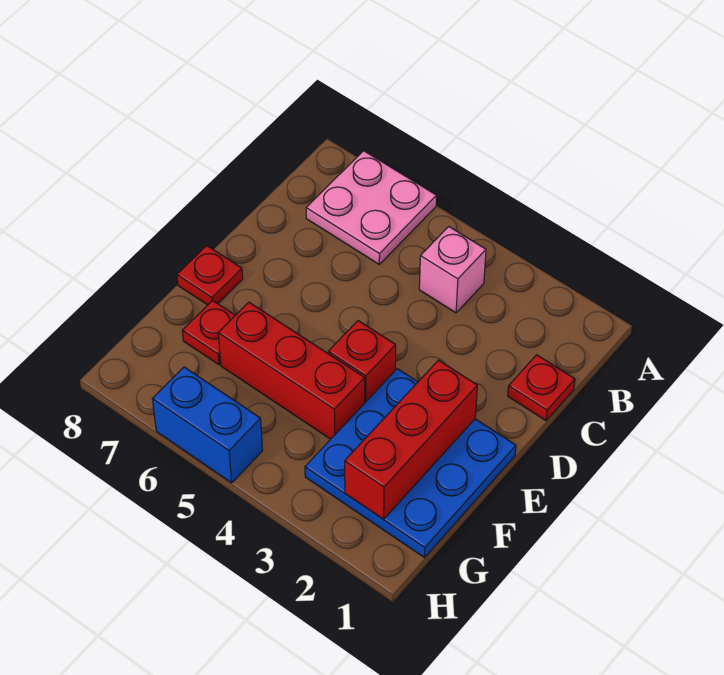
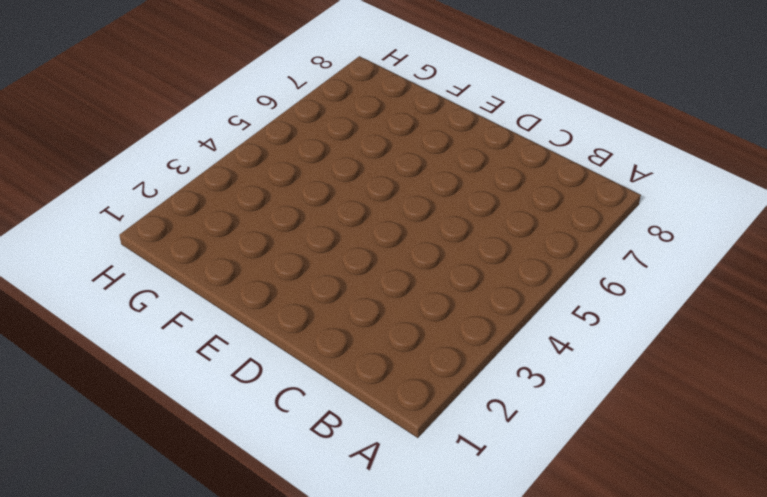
none -> pink plate A6:B7 level 1
none -> pink brick B4 level 1

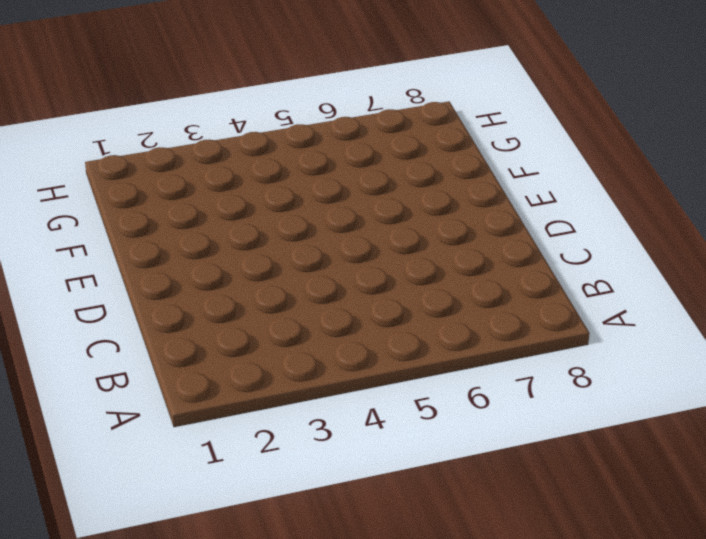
none -> pink plate A6:B7 level 1
none -> pink brick B4 level 1

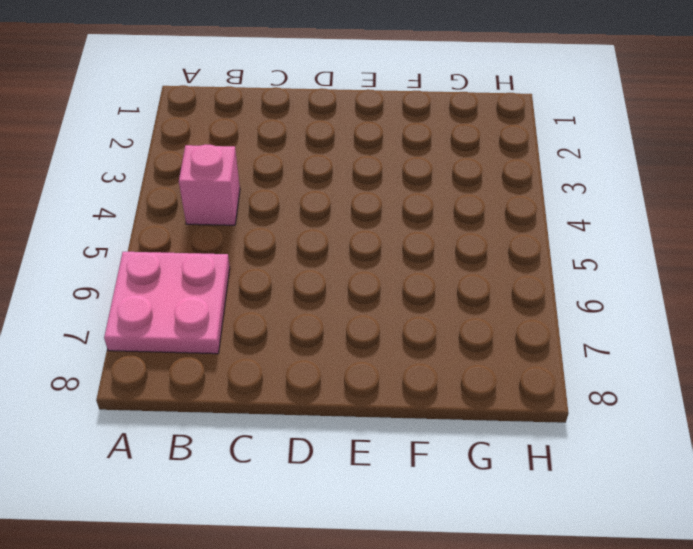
none -> red plate C1 level 1
none -> blue plate E1:G3 level 1

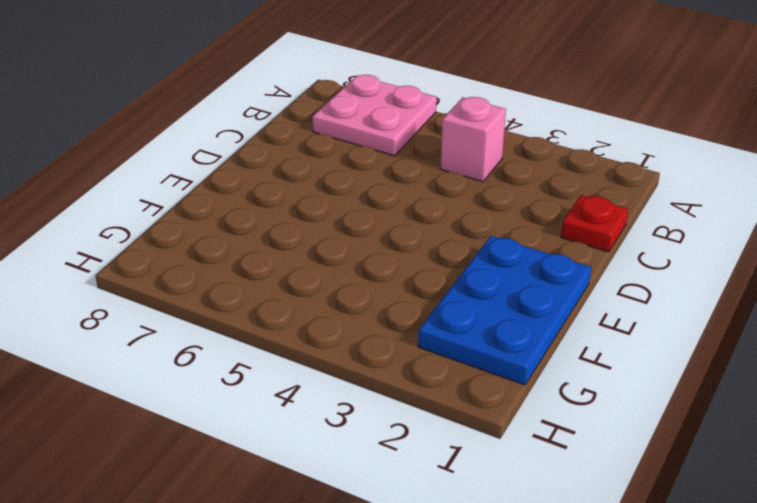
blue plate E1:G2 level 1 -> blue plate E1:G3 level 1
none -> red brick E4 level 1
none -> red plate E8 level 1

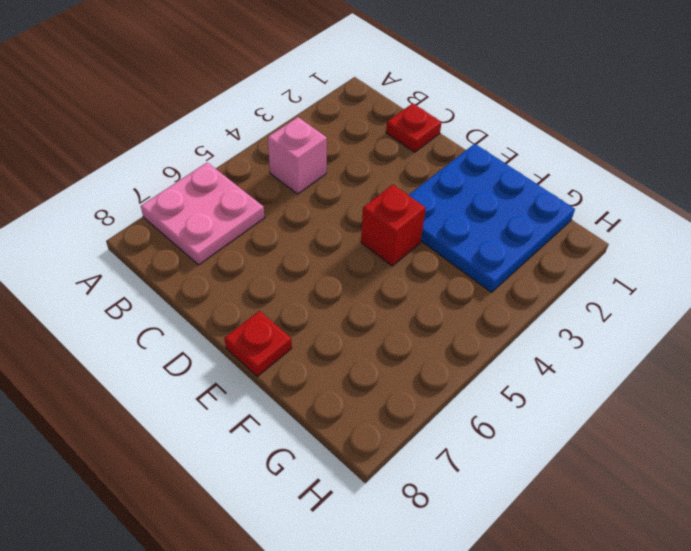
none -> red brick F4:F6 level 1
none -> red plate F7 level 1

